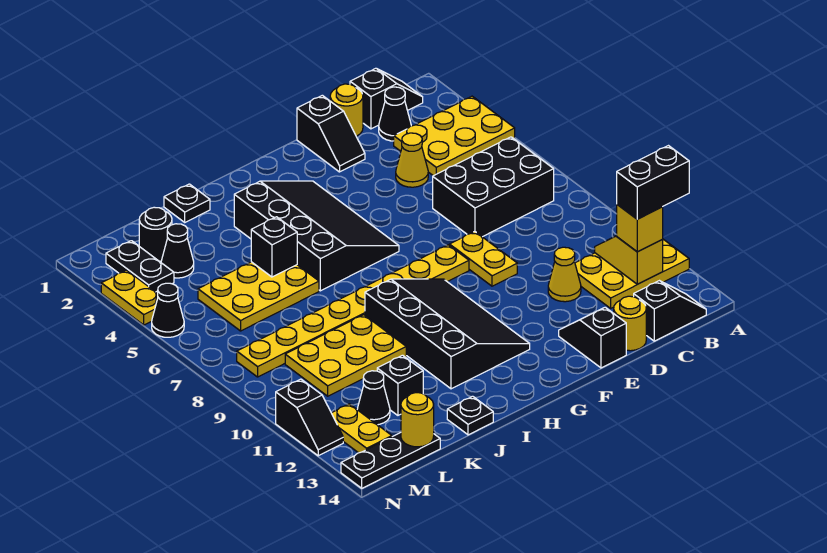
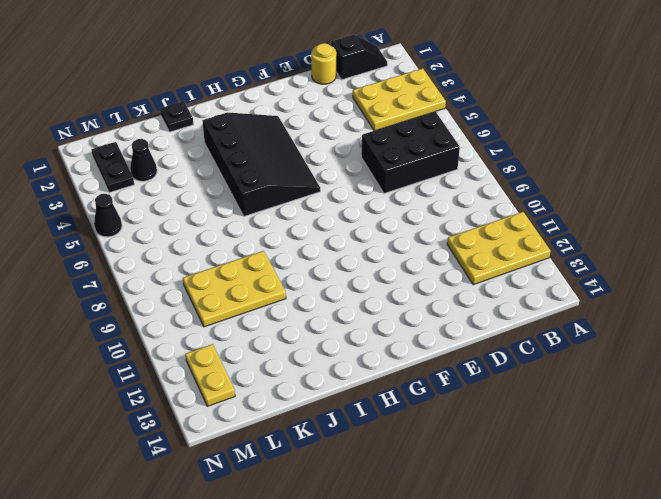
none -> black slope B14:C14 level 1 top C
none -> black cone C2 level 1
none -> yellow cone D4 level 1
none -> yellow cone D11 level 1

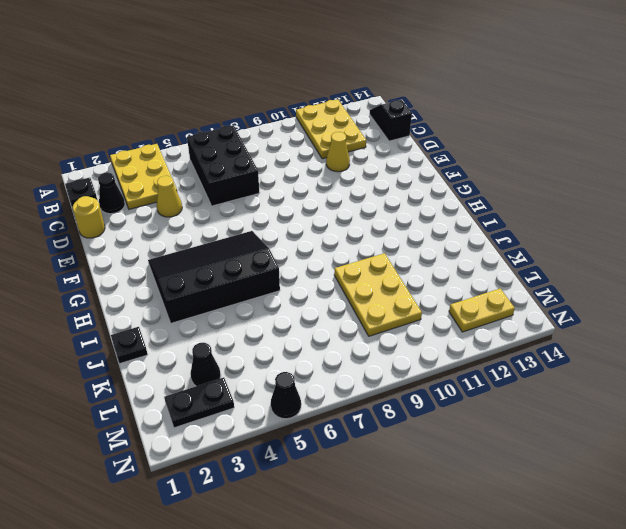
none -> yellow round brick D14 level 1
none -> black slope E1:E2 level 1 top 1
none -> yellow plate E8:E9 level 1
none -> black slope E13:E14 level 1 top 14

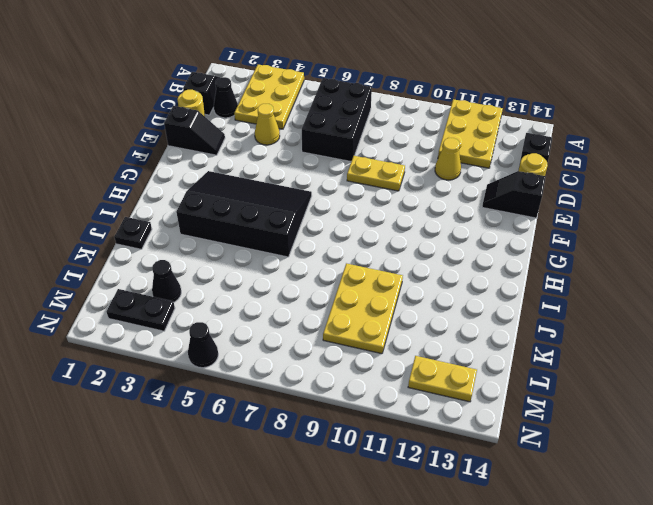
none -> yellow plate F8:M8 level 1
none -> black slope G9:I12 level 1 top I
none -> yellow plate J5:L6 level 1
none -> black plate J14 level 1

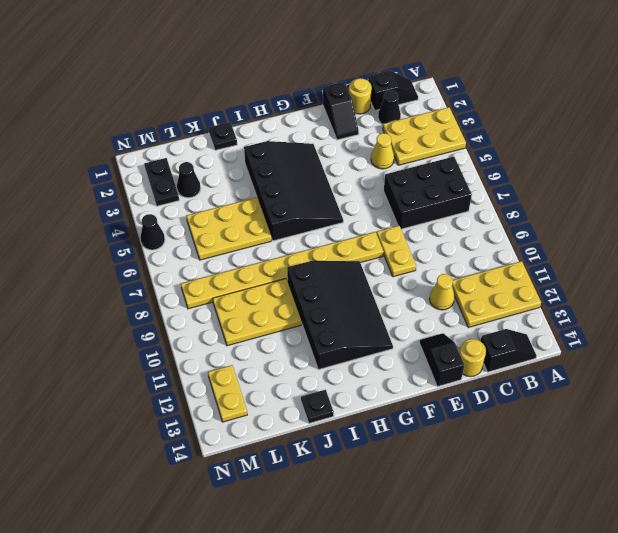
none -> black brick K12 level 1
none -> black round brick L2 level 1
none -> black cone L12 level 1
none -> black plate L14:N14 level 1

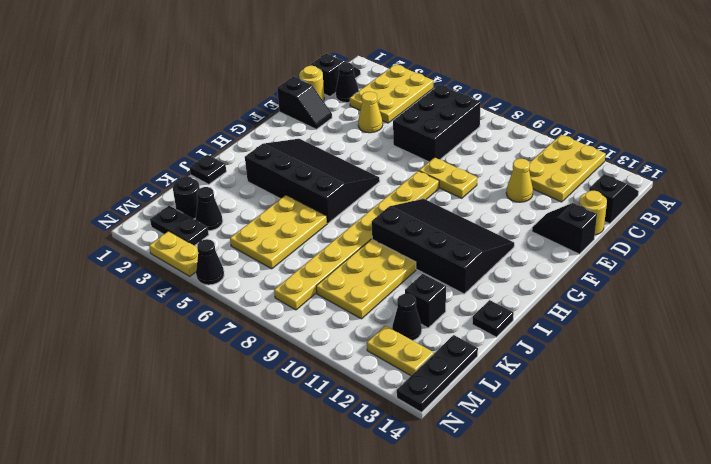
none -> black slope N11:N12 level 1 top 11
none -> yellow slope B11:B12 level 2 top 12
none -> black brick J5 level 2
none -> yellow round brick L14 level 2

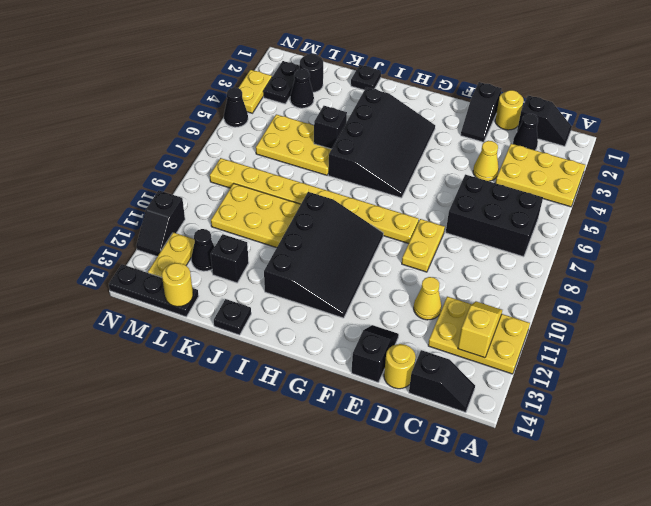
none -> yellow brick B12 level 3
none -> black brick A12:B12 level 4

